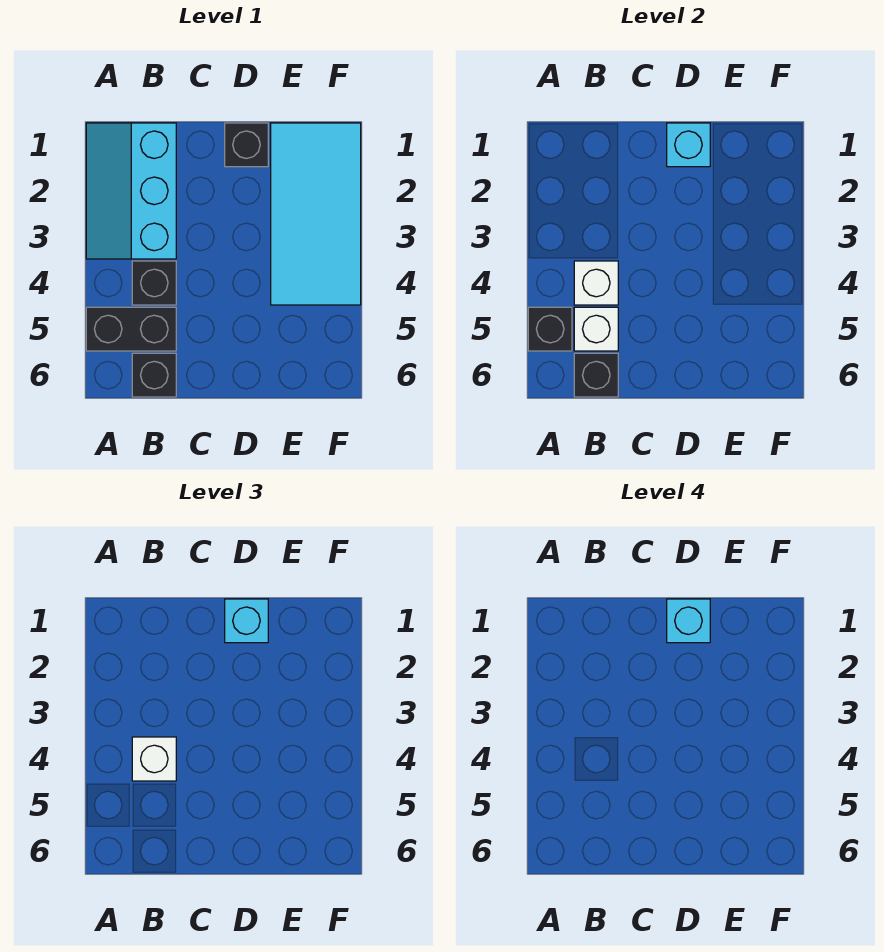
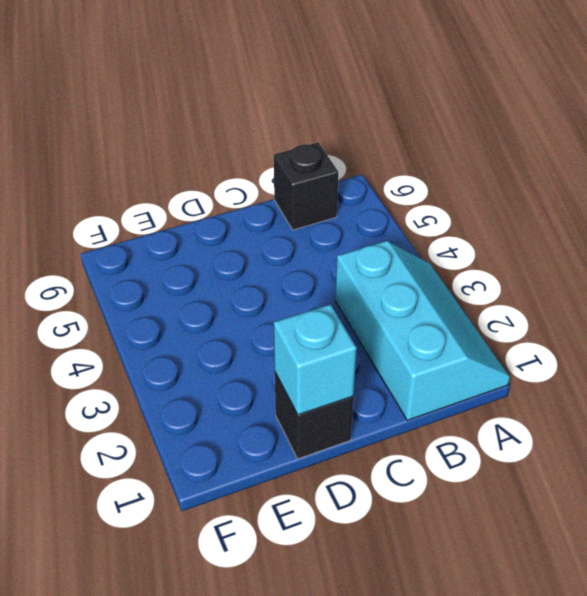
none -> black brick A5:B5 level 1
none -> black brick B4 level 1
none -> cyan tile E1:F4 level 1

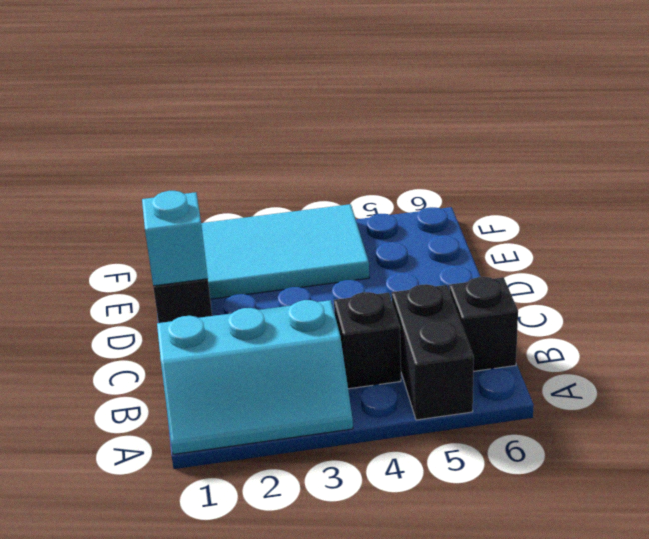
none -> black brick A5 level 2
none -> white brick B4 level 2
none -> white brick B5 level 2

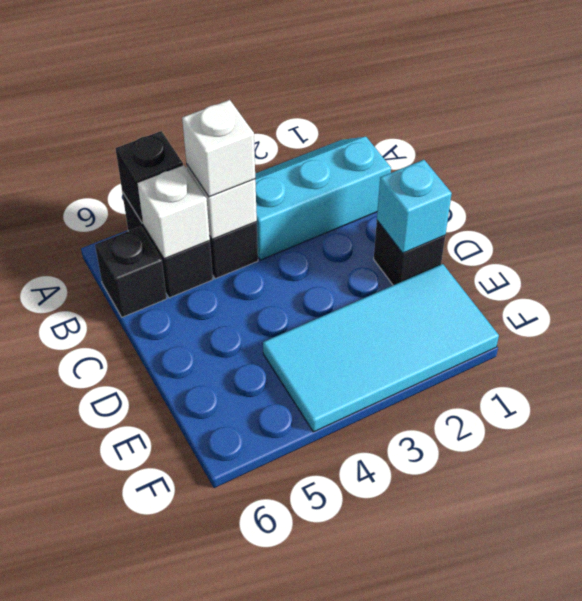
none -> black brick B6 level 2
none -> cyan brick D1 level 3
none -> cyan brick D1 level 4

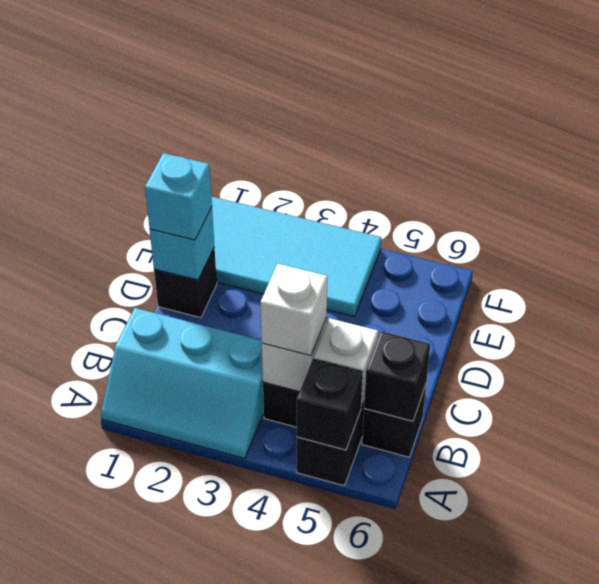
none -> cyan brick D1 level 4

